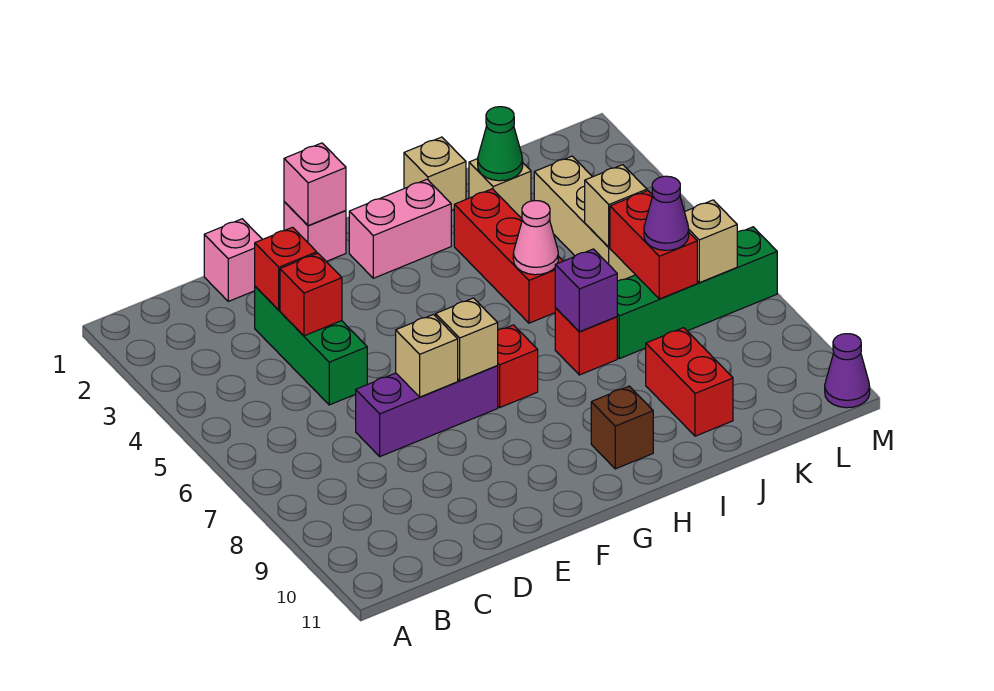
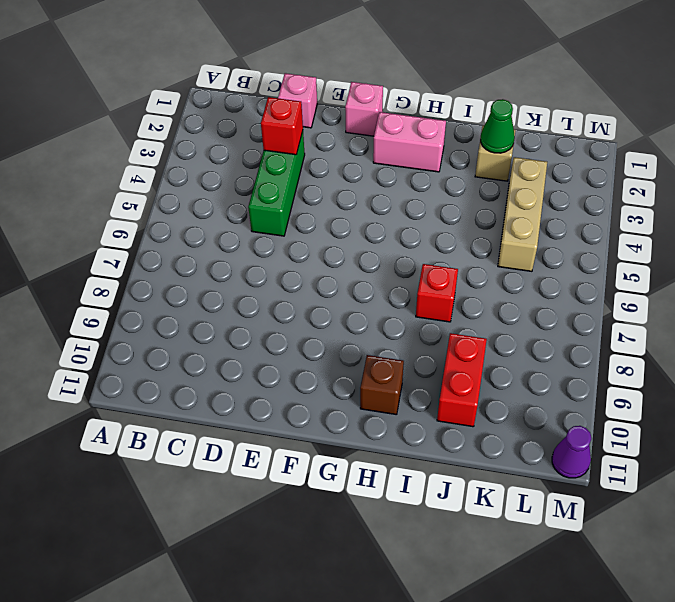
none -> purple brick D7:F7 level 1
none -> red brick G7 level 1
none -> tan brick I1 level 1

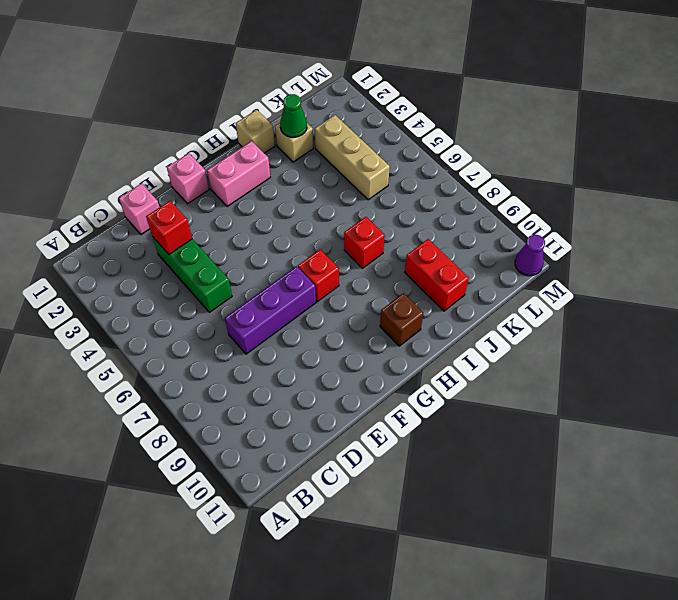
none -> red brick I3:I5 level 1
none -> green brick J7:M7 level 1
none -> red brick D4 level 2

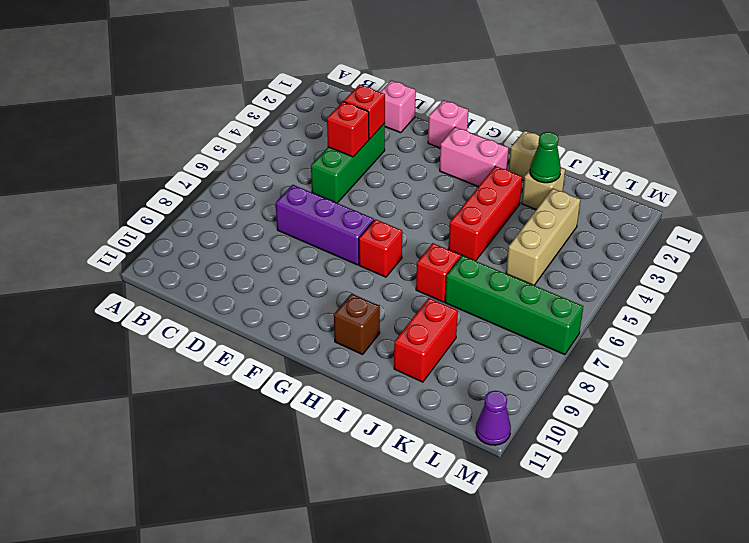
none -> tan brick E7 level 2
none -> pink brick F1 level 2
none -> tan brick F7 level 2

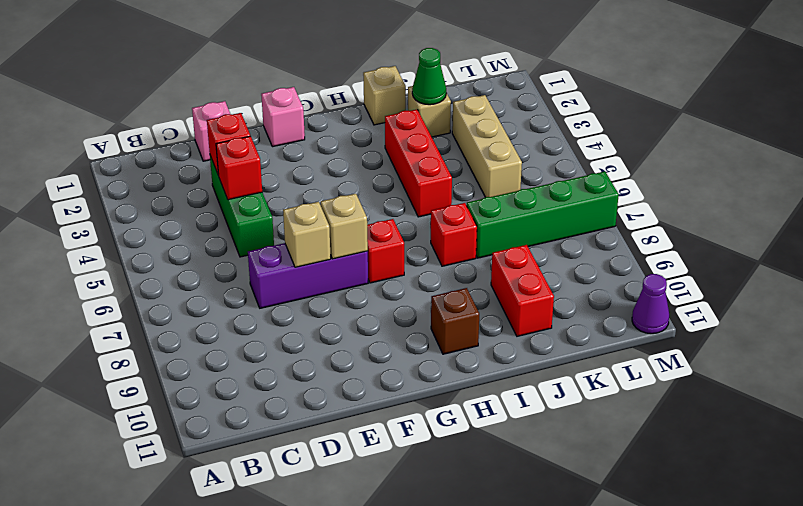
none -> pink brick G2:H2 level 1
none -> pink brick F1 level 2
none -> pink cone I5 level 2

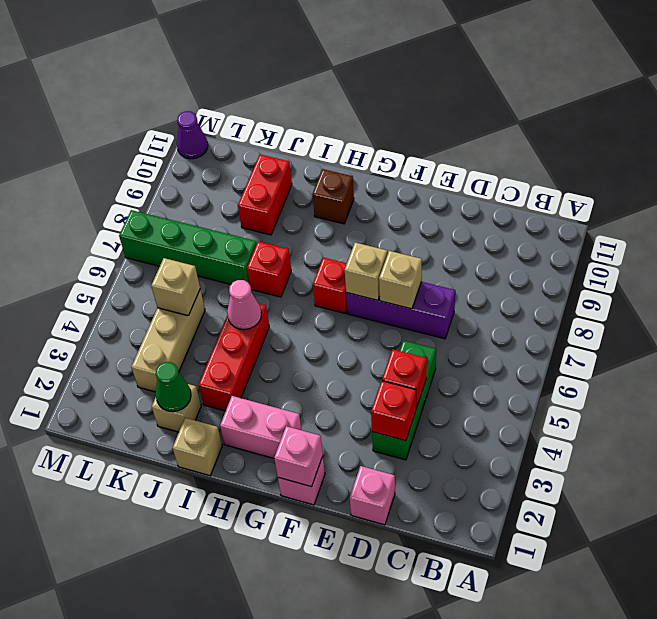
none -> purple brick I7 level 2
none -> red brick K6:K7 level 2
none -> tan brick L7 level 2

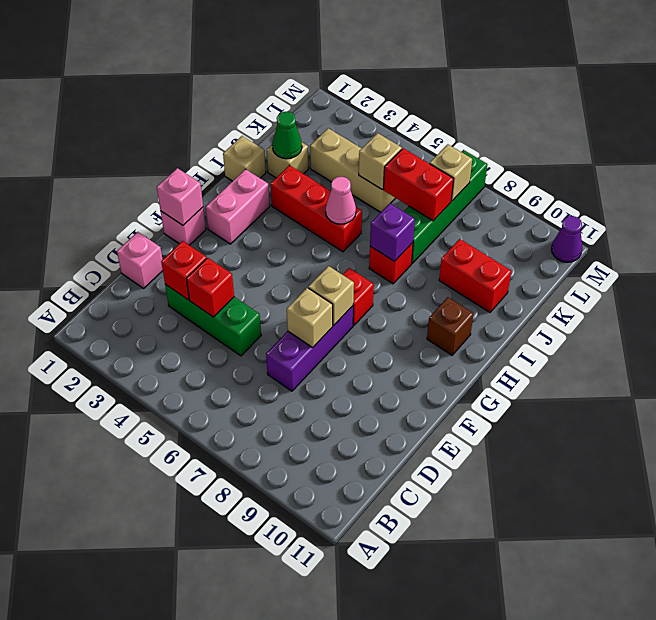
none -> purple cone K7 level 3

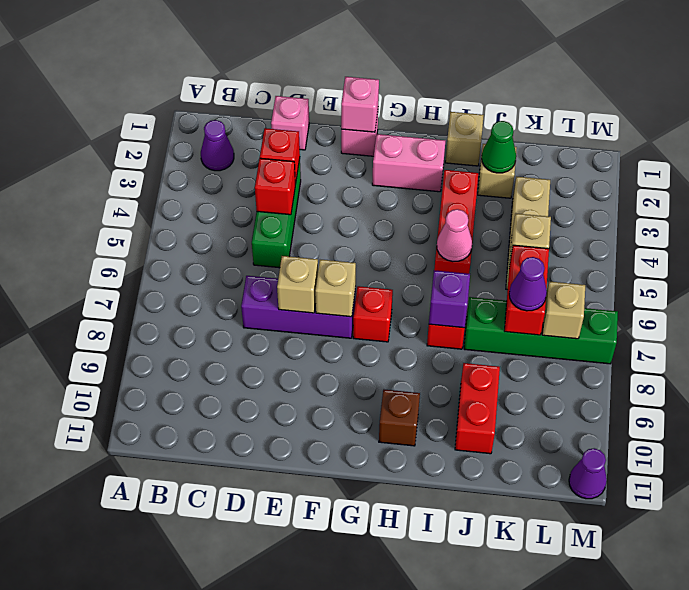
purple cone B2 level 1 -> none

